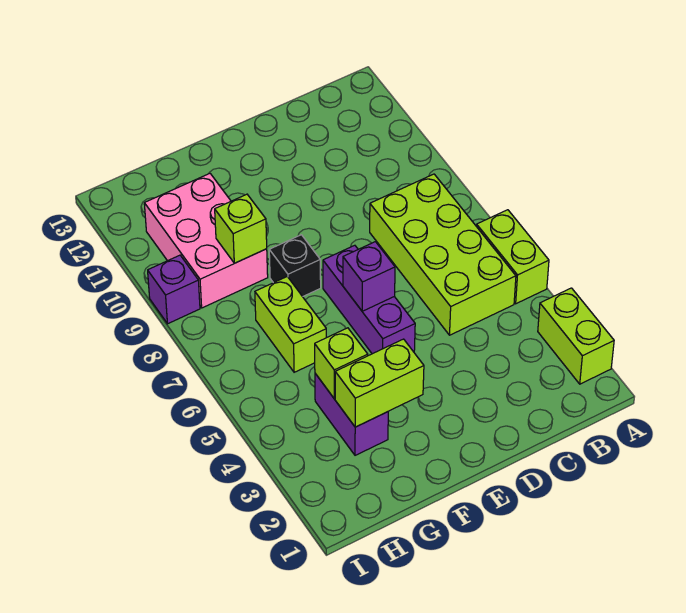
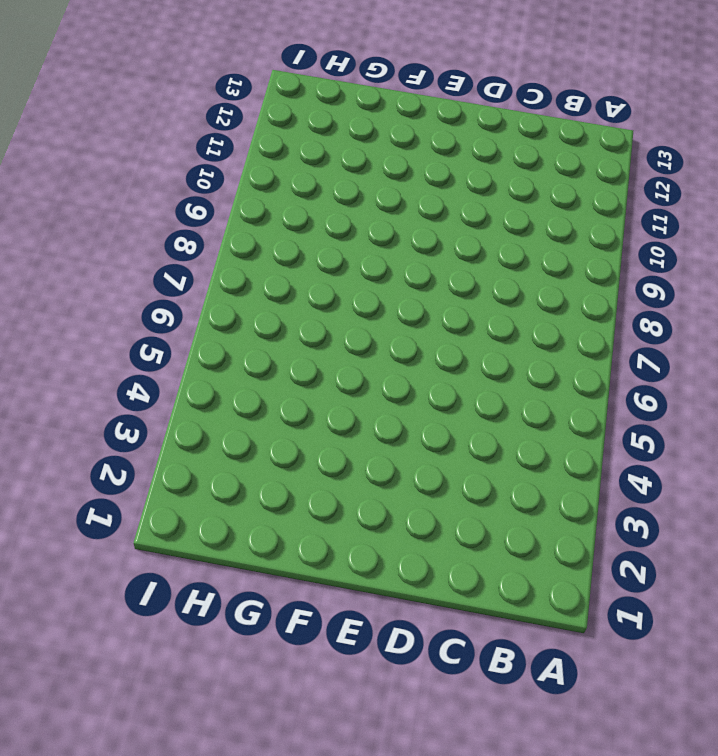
none -> lime brick A2:A3 level 1
none -> lime brick A5:A6 level 1
none -> lime brick B5:C8 level 1

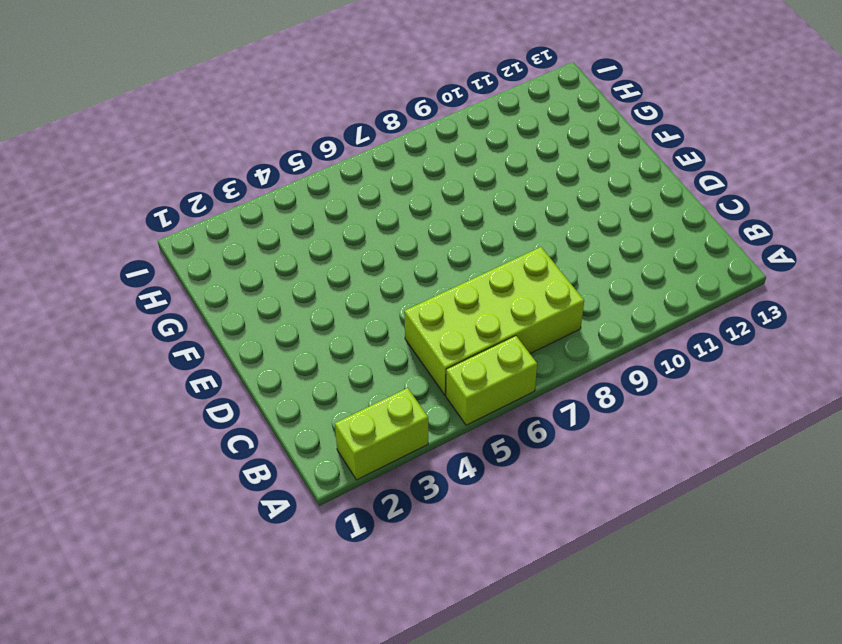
none -> purple brick E5:E7 level 1
none -> black brick F8 level 1
none -> purple brick G3:G4 level 1

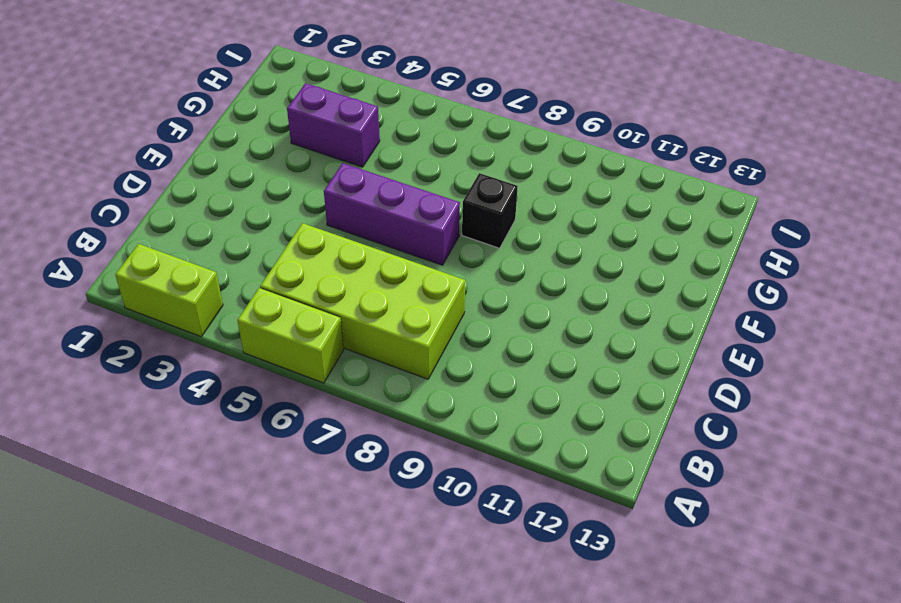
none -> lime brick G6:G7 level 1
none -> pink brick G9:H11 level 1
none -> purple brick I9 level 1

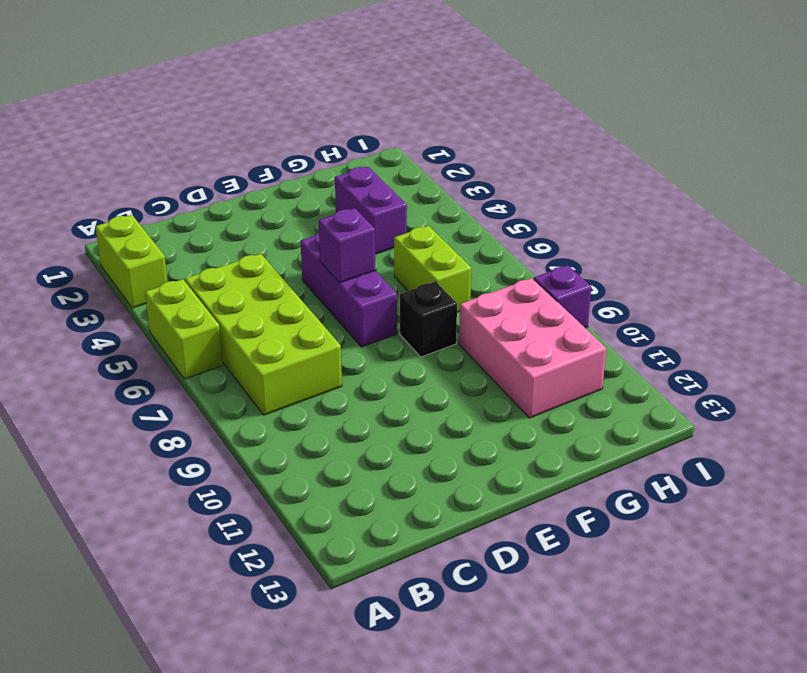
none -> lime brick F3:G3 level 2
none -> lime brick G4 level 2
none -> lime brick G9 level 2

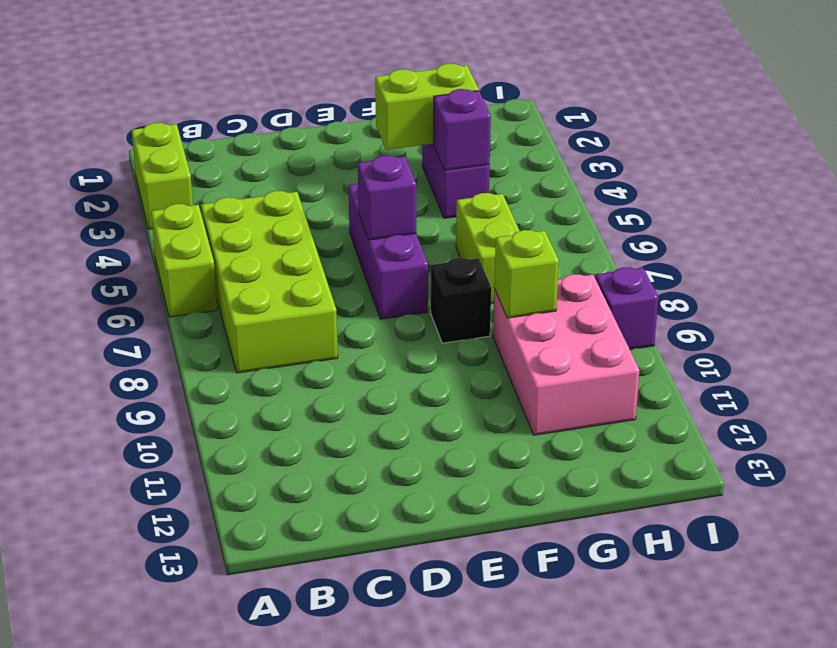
purple brick G4 level 2 -> lime brick G4 level 2

